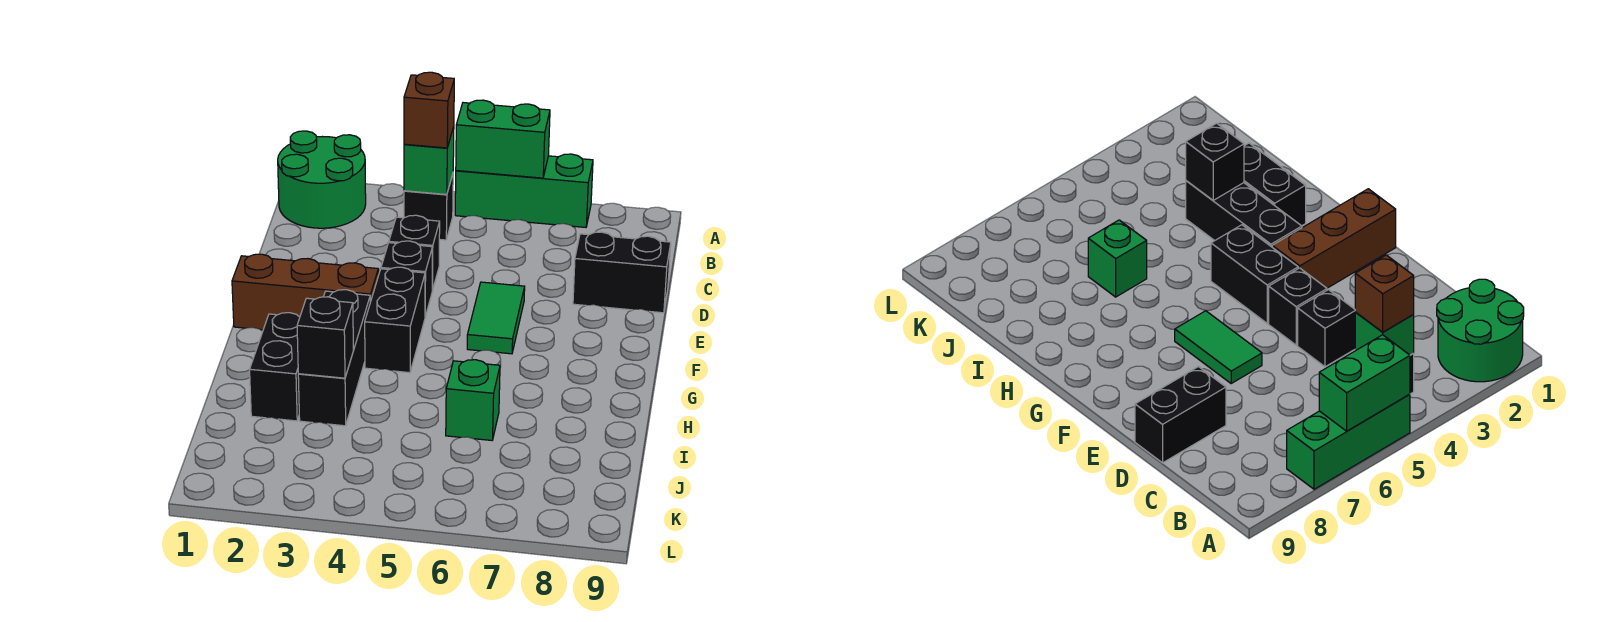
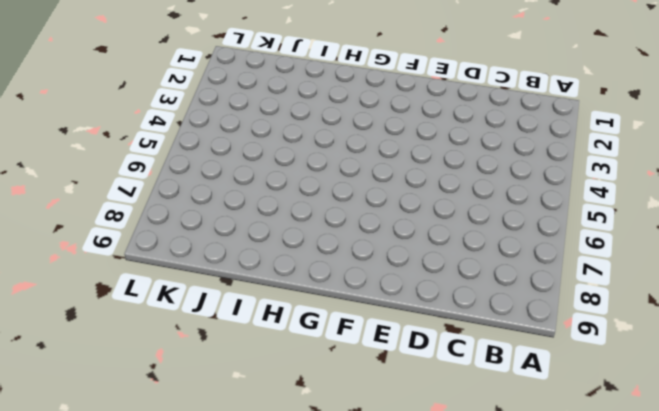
none -> green round brick A1:B2 level 1
none -> green brick A5:A7 level 1
none -> black brick B4 level 1

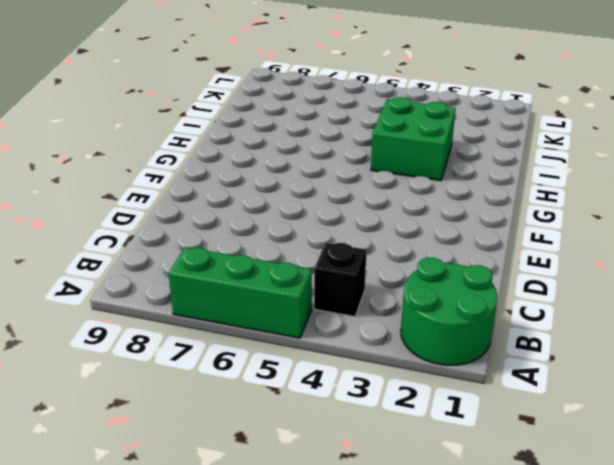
green brick H3:I4 level 1 -> black brick G3:I3 level 1
none -> black brick D4 level 1
none -> black brick D8:D9 level 1
none -> black brick E4 level 1

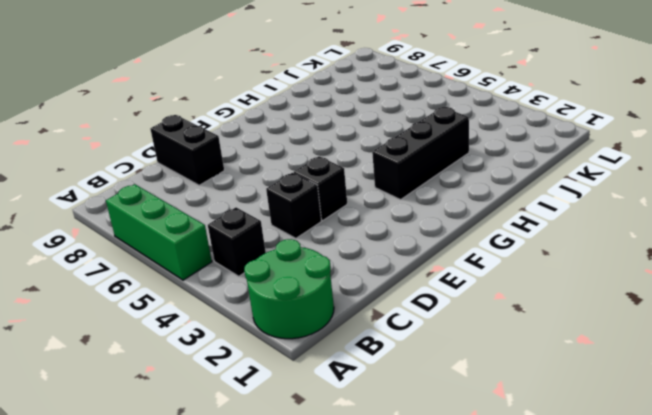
none -> green tile E6:F6 level 1
none -> brown brick F1:F3 level 1
none -> black brick F4:G4 level 1

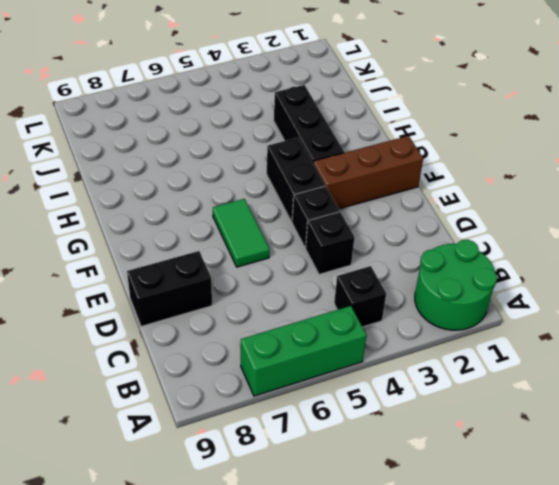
none -> black brick H2:I2 level 1
none -> green brick I6 level 1
none -> green brick A5:A6 level 2

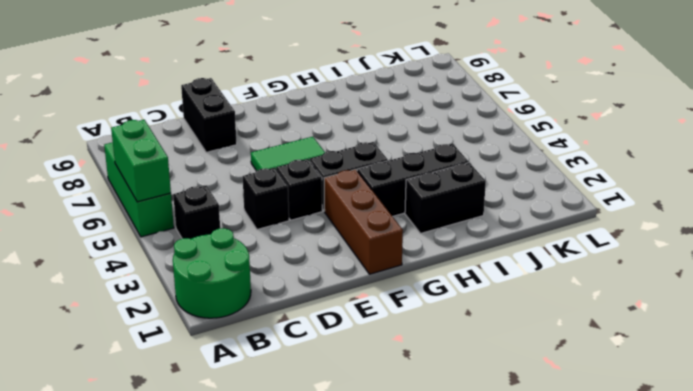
none -> green brick I6 level 1
none -> green brick B4 level 2
none -> black brick I3 level 2

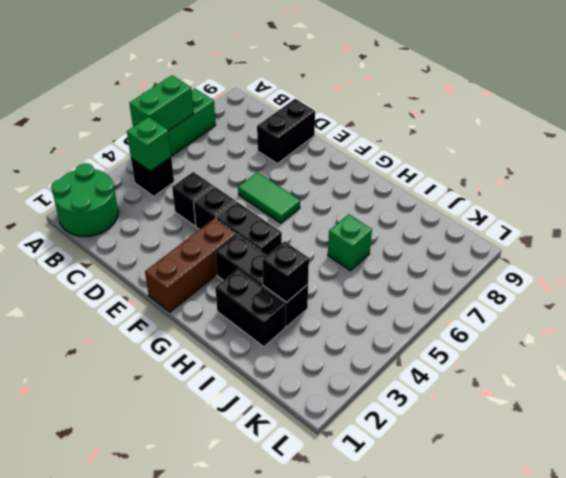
none -> brown brick B4 level 3

